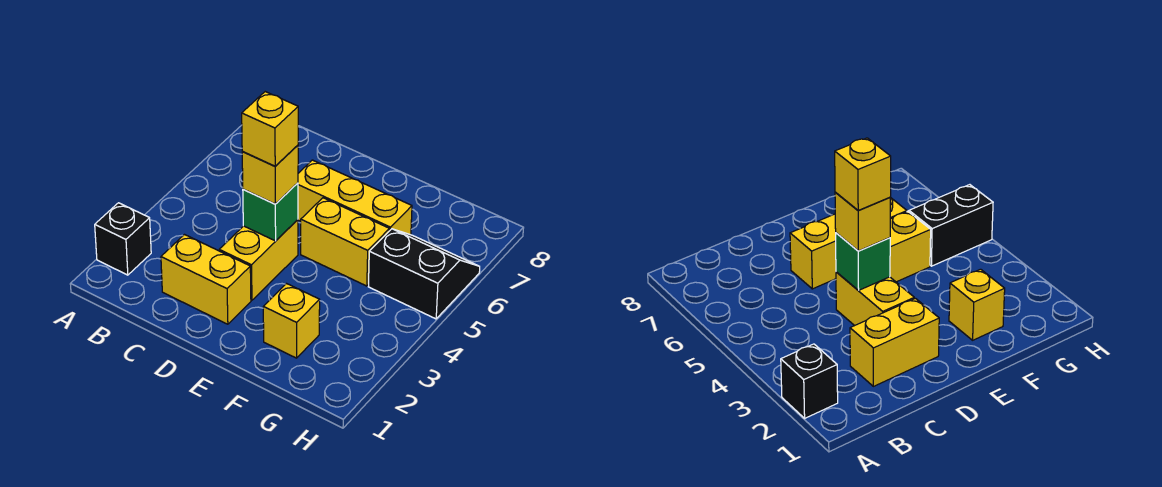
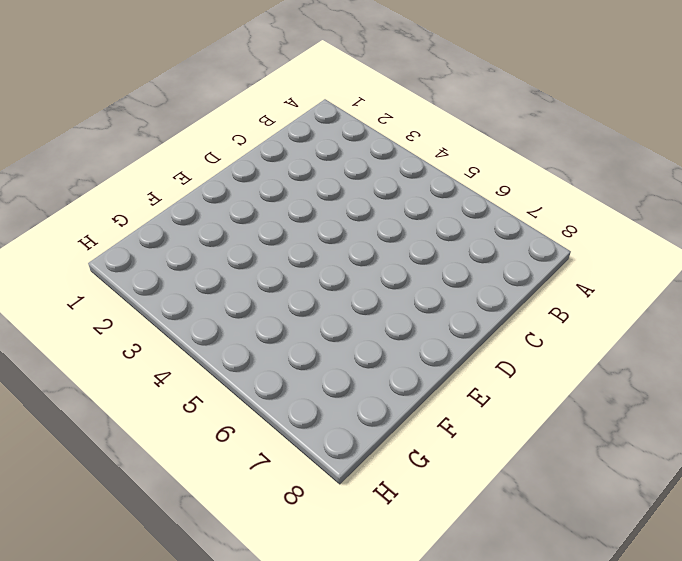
none -> black brick A2 level 1
none -> yellow brick C2:D2 level 1

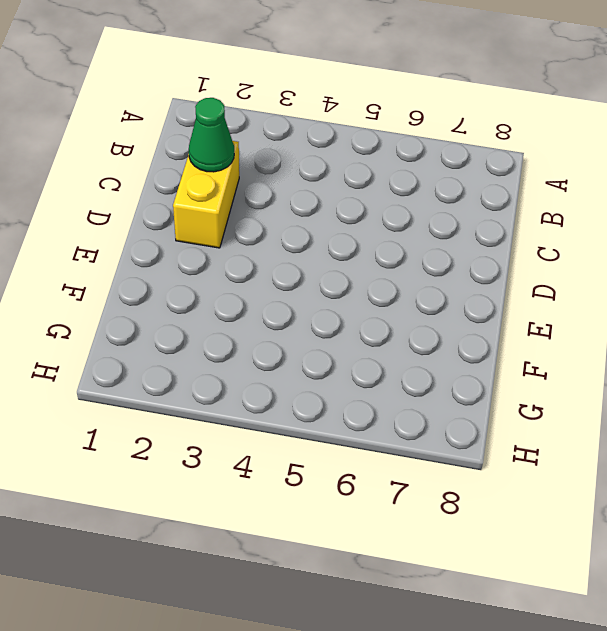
green cone C2 level 2 -> none
none -> black brick A2 level 1
none -> yellow brick D3:D4 level 1

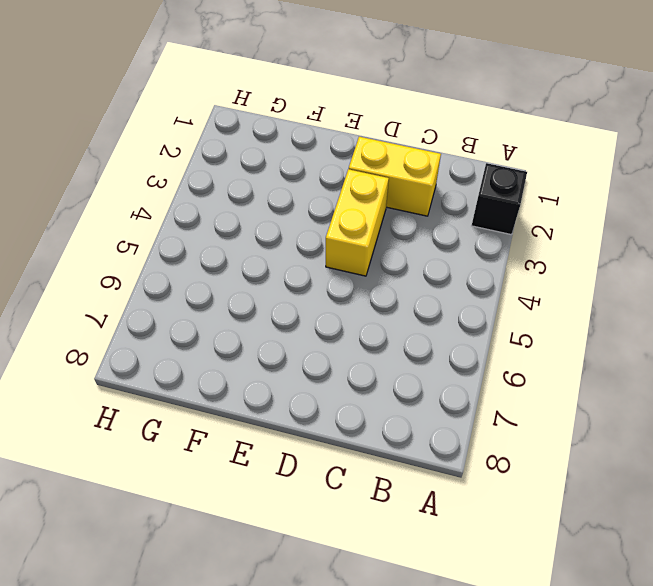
none -> yellow brick D6:F6 level 1
none -> yellow brick E5:F5 level 1

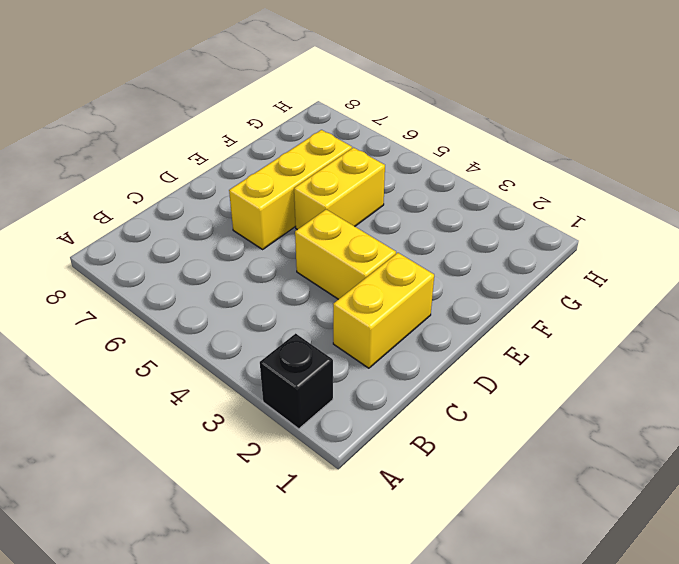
none -> yellow brick F2 level 1
none -> black slope G5:H6 level 1 top 5

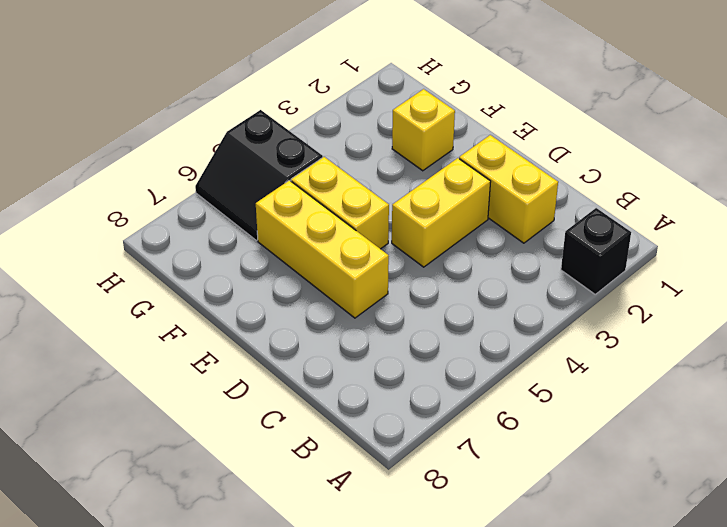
none -> green brick D4 level 2
none -> yellow brick D4 level 3

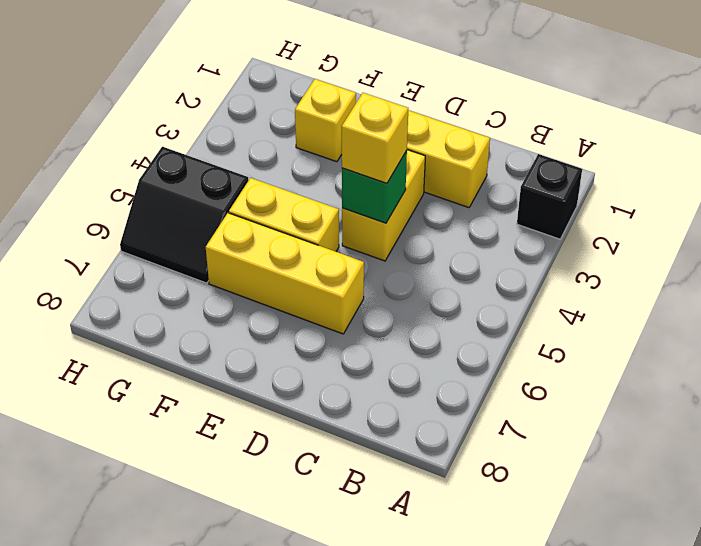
none -> yellow brick D4 level 4

